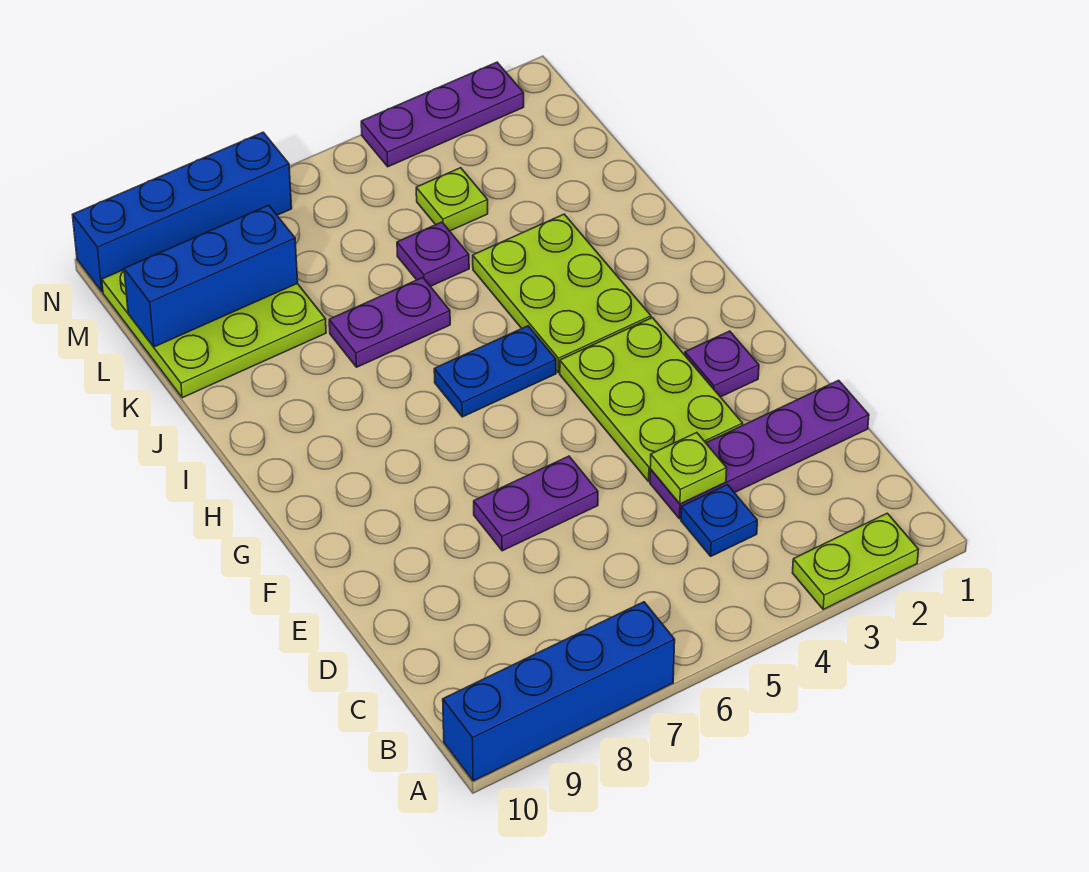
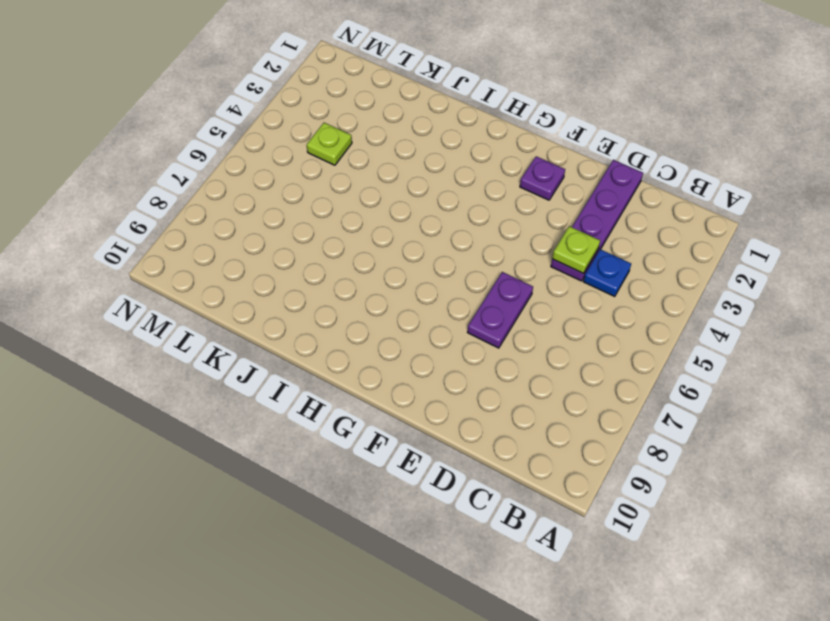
none -> lime plate A2:A3 level 1
none -> blue brick A7:A10 level 1
none -> lime plate E3:G4 level 1

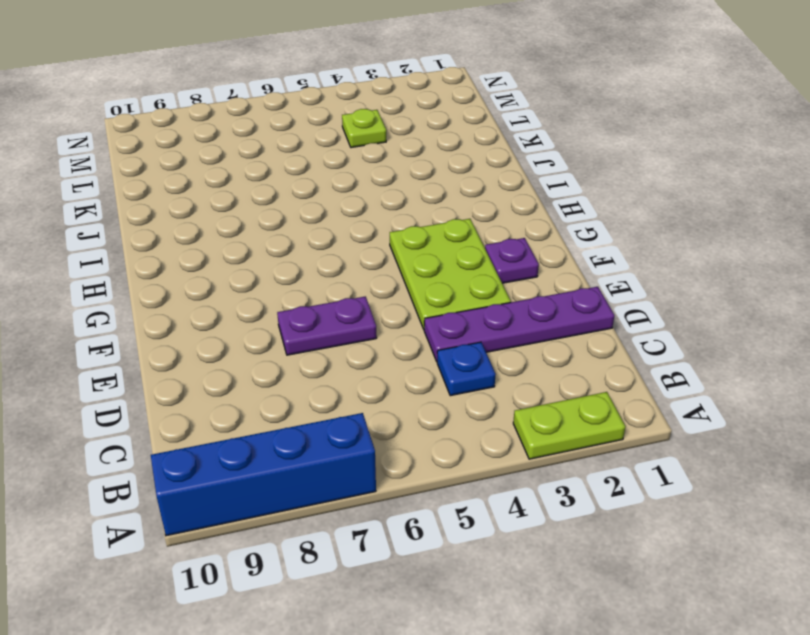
none -> lime plate H3:J4 level 1
none -> blue plate H5:H6 level 1
none -> purple plate J6:J7 level 1

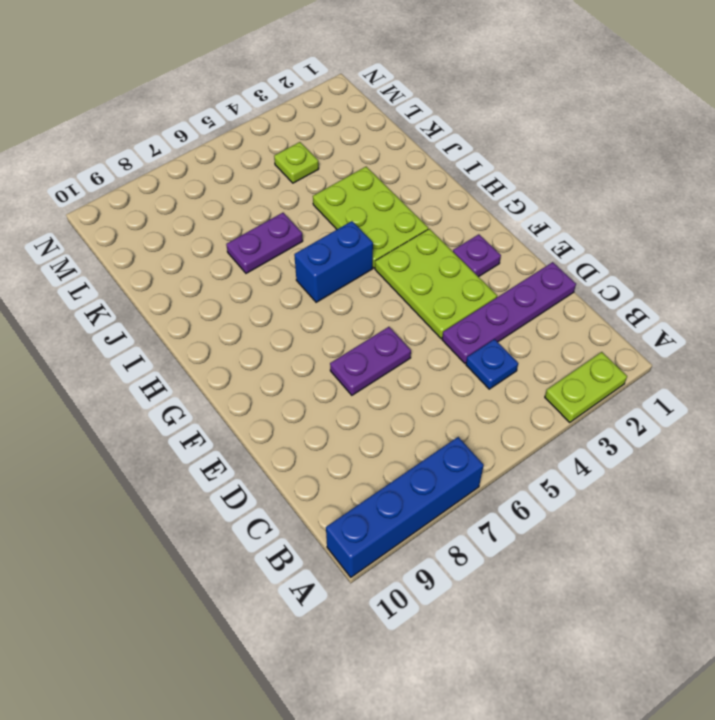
blue brick H5:H6 level 1 -> blue plate H5:H6 level 1
none -> purple plate K5 level 1
none -> lime plate K8:M10 level 1
none -> purple plate N2:N4 level 1

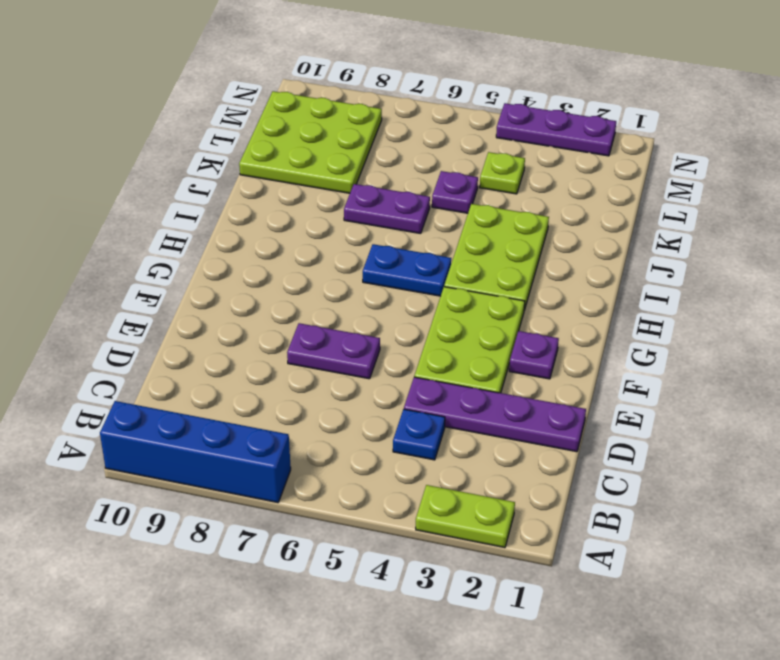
none -> blue brick N7:N10 level 1
none -> lime plate D4 level 2
none -> blue brick L8:L10 level 2

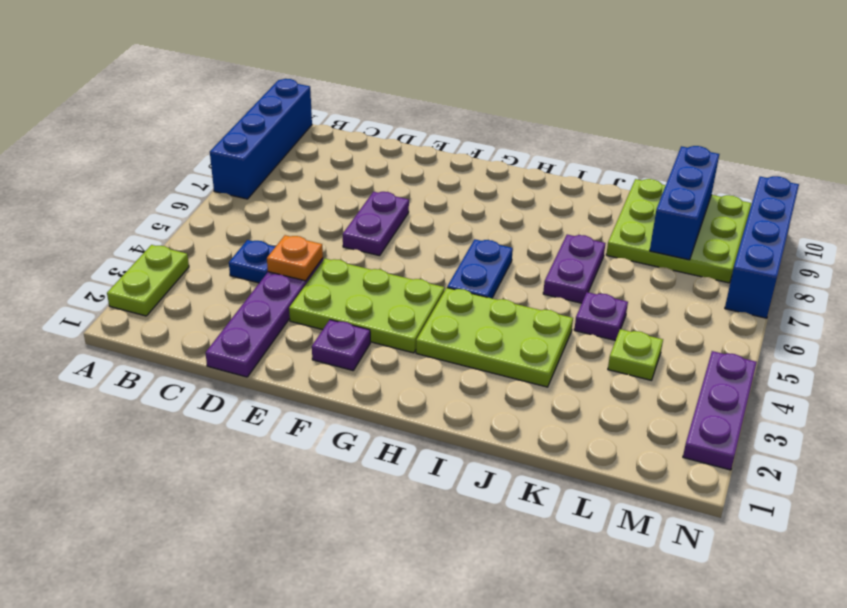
orange plate D4 level 2 -> lime plate D4 level 2

